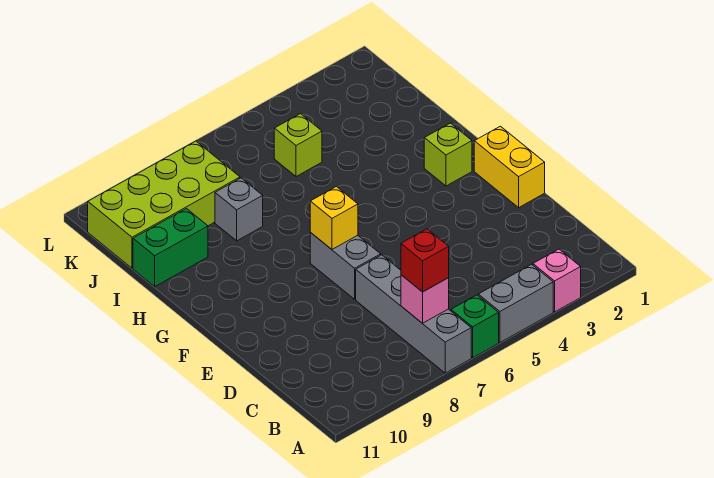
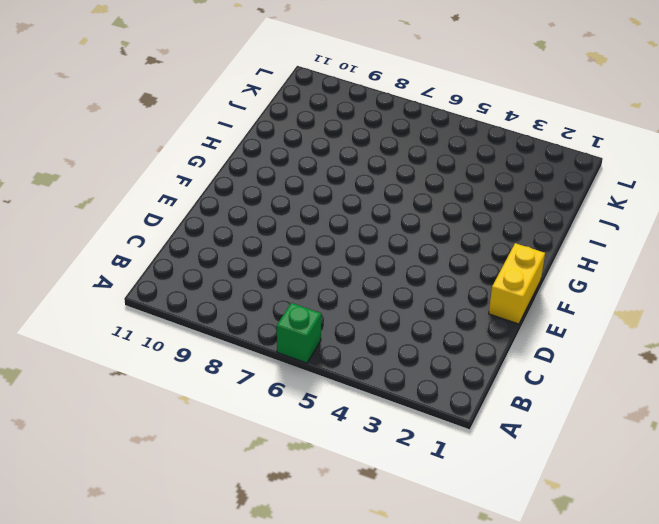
none -> pink brick A3 level 1
none -> grey brick A4:A5 level 1
none -> grey brick A7:D7 level 1

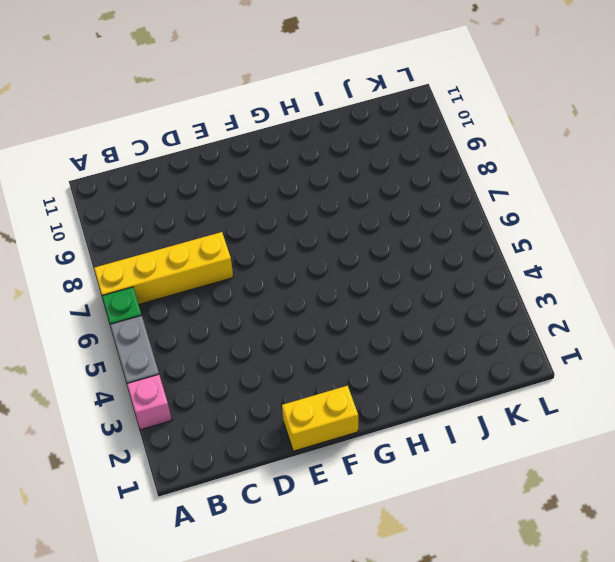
yellow brick A7:D7 level 1 -> grey brick A7:D7 level 1
none -> grey brick E7:F7 level 1
none -> lime brick G2 level 1
none -> grey brick I8 level 1

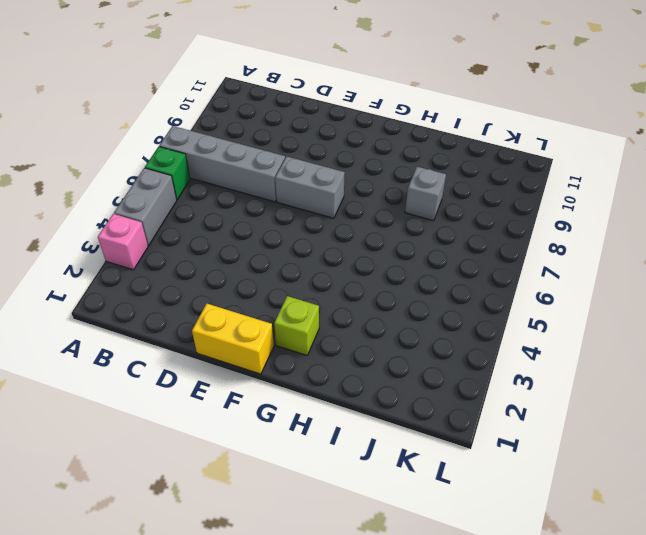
none -> green brick I10:I11 level 1
none -> lime brick J5 level 1
none -> lime brick J8:K11 level 1

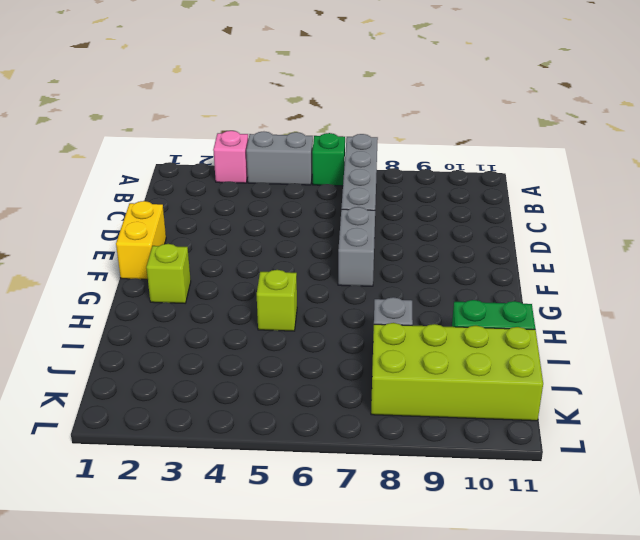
lime brick H5 level 1 -> lime brick J5 level 1
none -> pink brick B7 level 2
none -> yellow brick F7 level 2
none -> red brick B7 level 3

